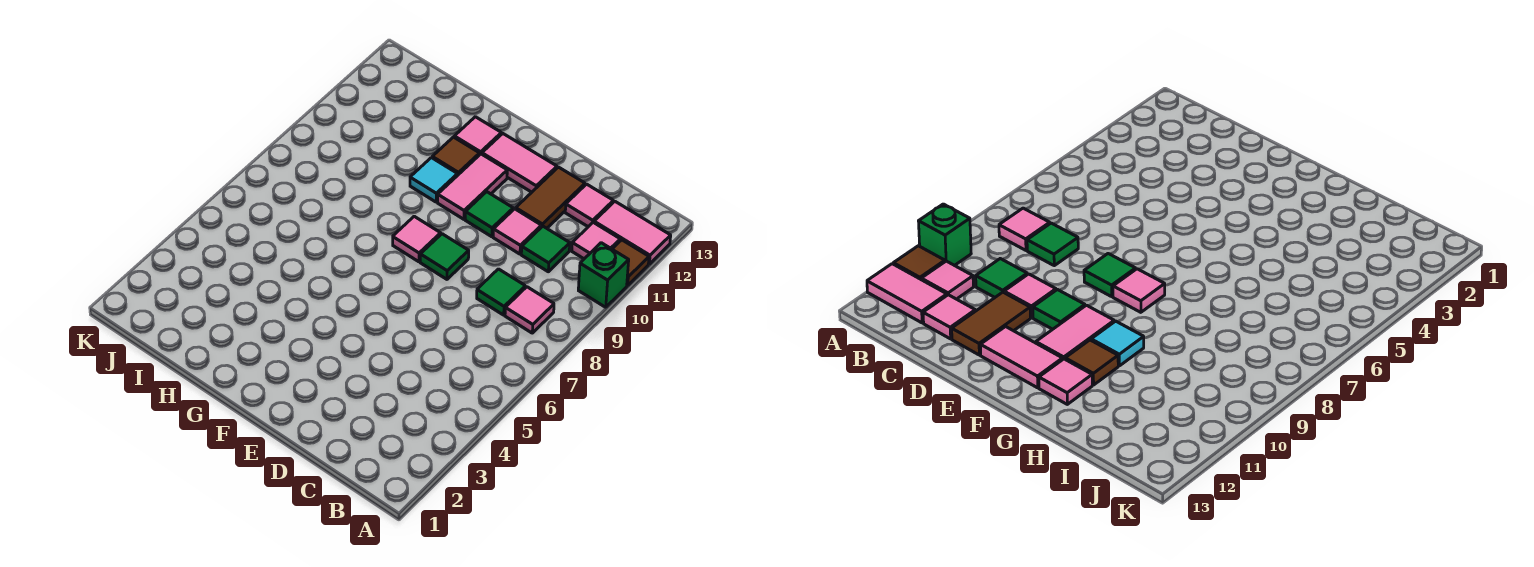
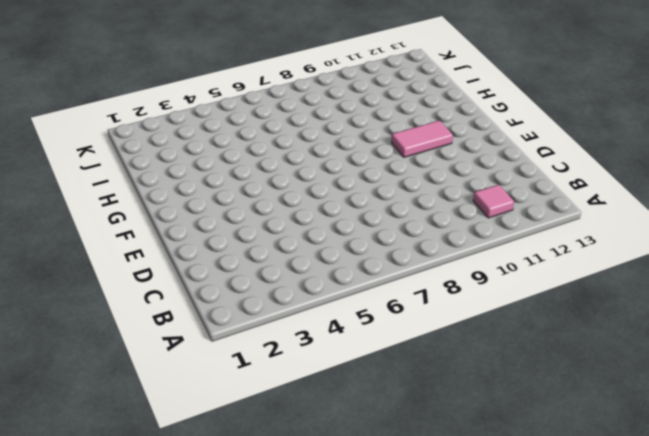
none -> green brick A10 level 1
none -> brown tile A11 level 1
none -> pink tile A12:B12 level 1

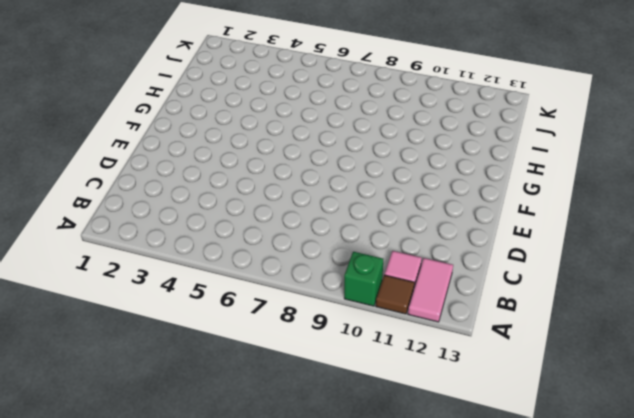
none -> pink tile B8 level 1
none -> green tile C8 level 1
none -> green tile C10 level 1

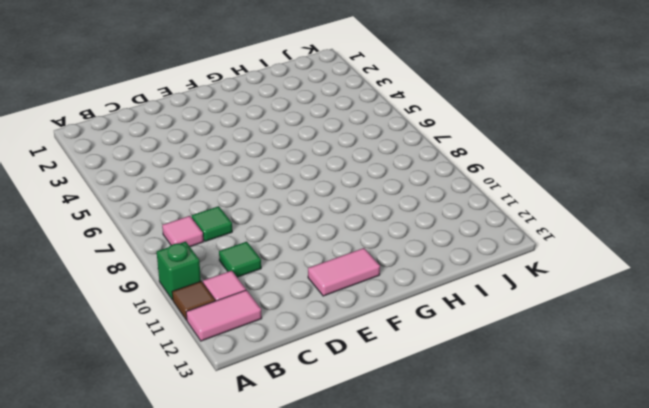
none -> pink tile C12 level 1
none -> pink tile D10 level 1
none -> brown tile D11:D12 level 1

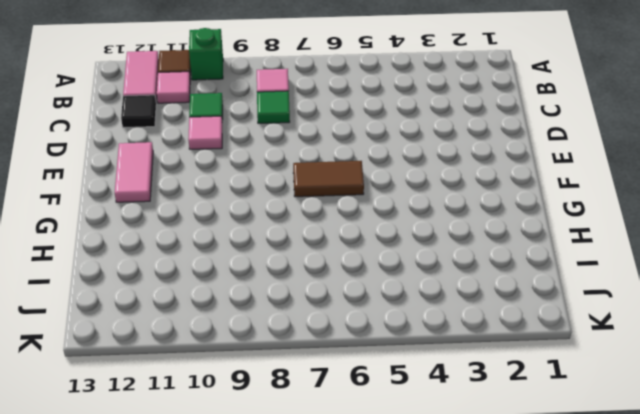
black tile C12 level 1 -> pink tile C12 level 1
brown tile F6:F7 level 1 -> brown tile D11:D12 level 1
none -> green tile E8 level 1
none -> green tile E10 level 1
none -> pink tile F8 level 1

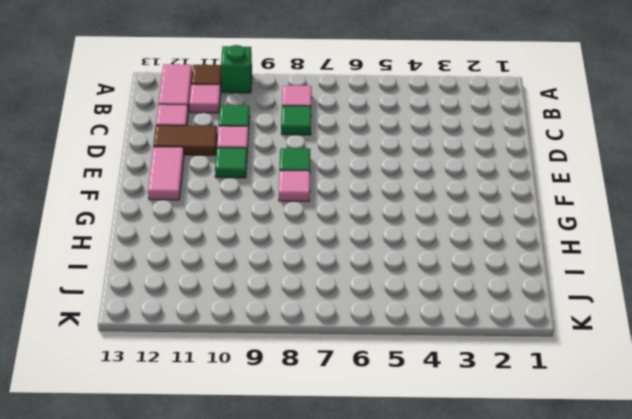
none -> pink tile F10:F11 level 1
none -> cyan tile G10 level 1
none -> brown tile G11 level 1

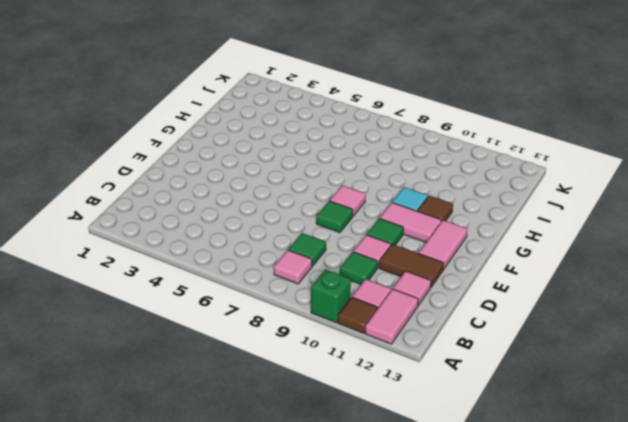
none -> pink tile G12 level 1

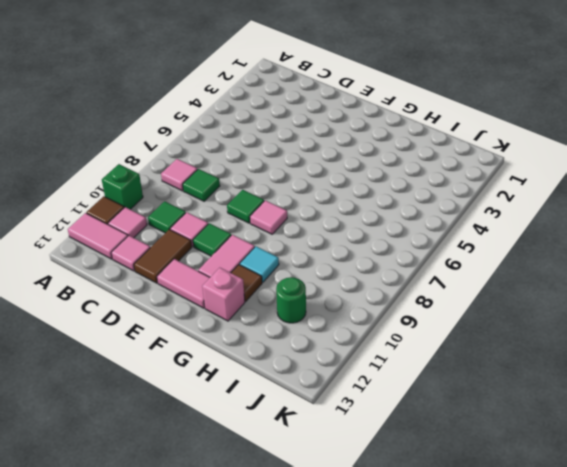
pink brick G12 level 1 -> pink tile G12 level 1
green round brick I11 level 1 -> none

